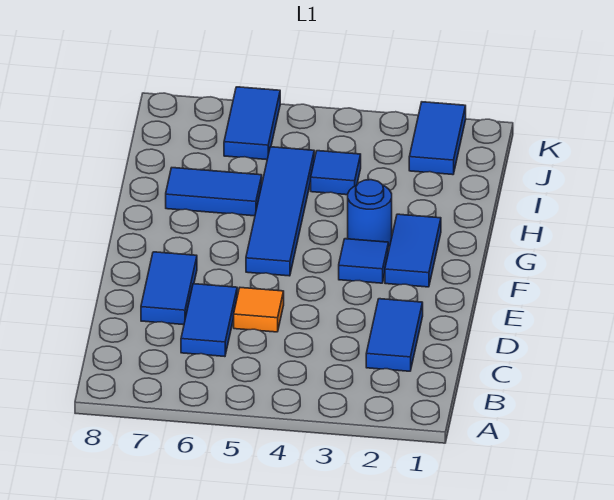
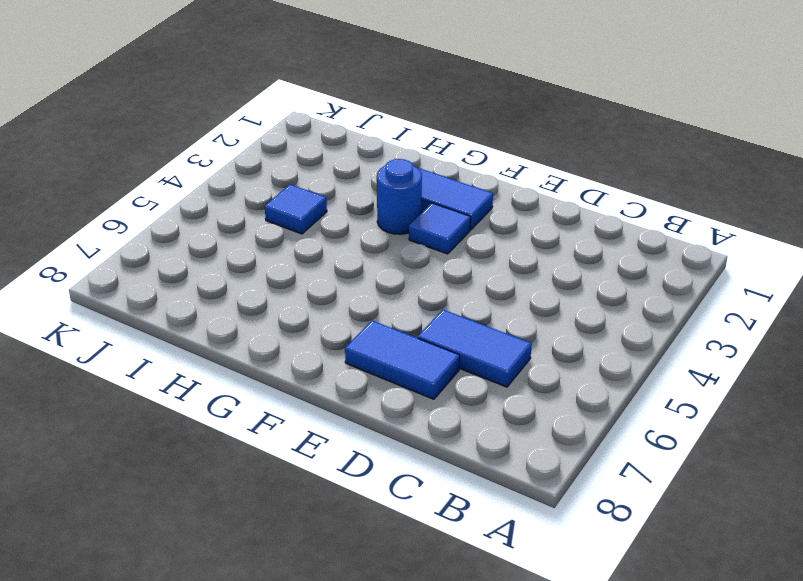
none -> blue tile C2:D2 level 1
none -> orange tile D5 level 1
none -> blue tile F5:I5 level 1

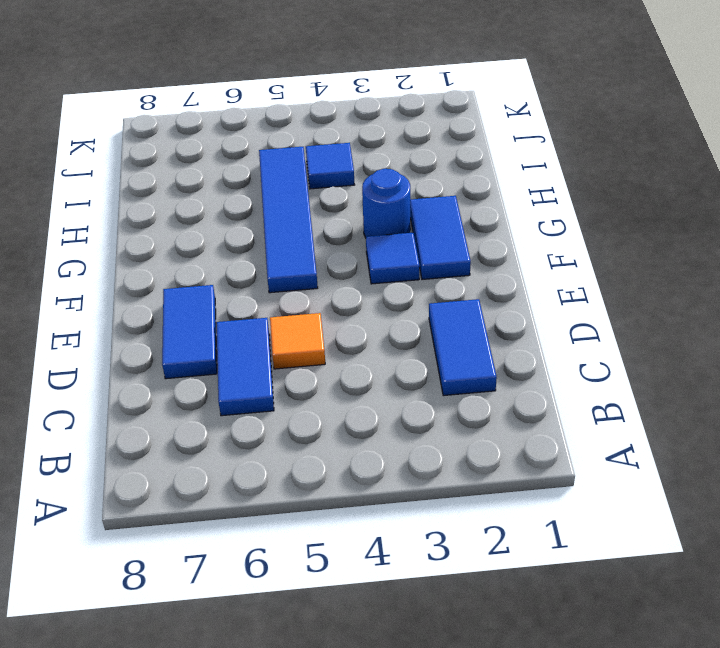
none -> blue tile H6:H7 level 1
none -> blue tile J2:K2 level 1
none -> blue tile J6:K6 level 1

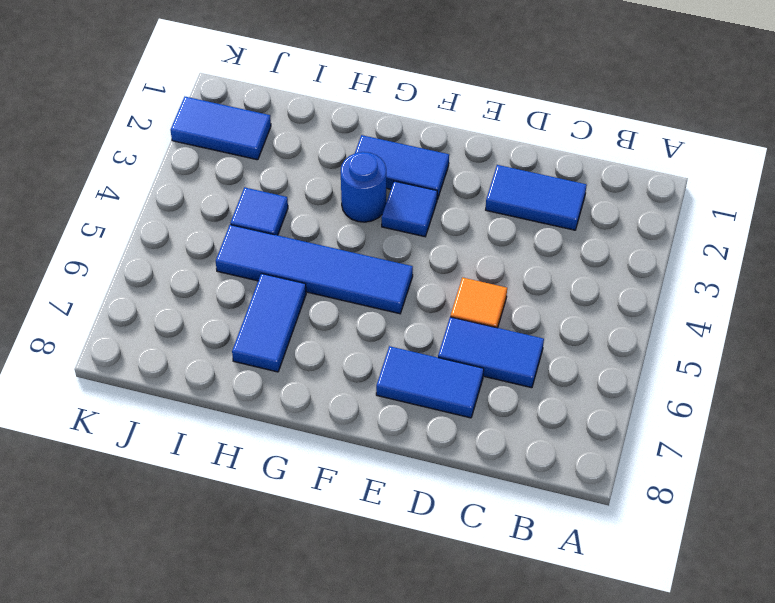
none -> blue tile J6:K6 level 1

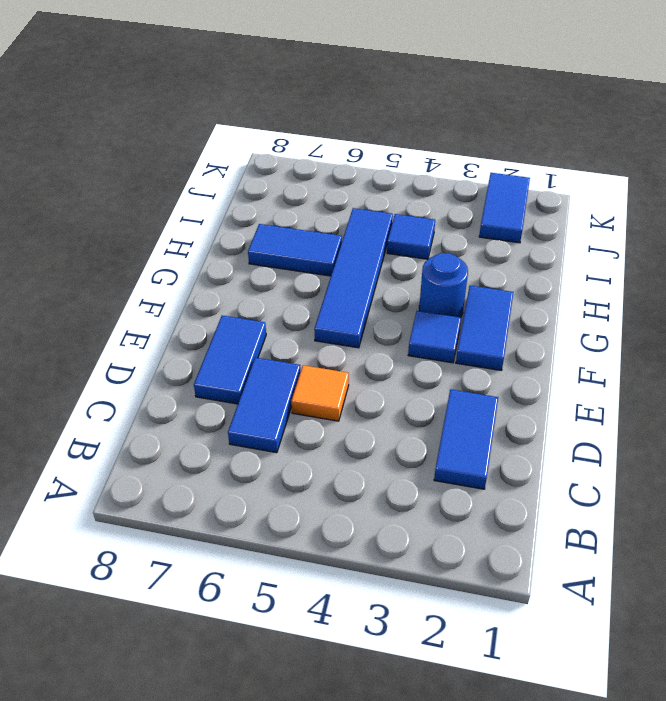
none -> blue tile J6:K6 level 1

